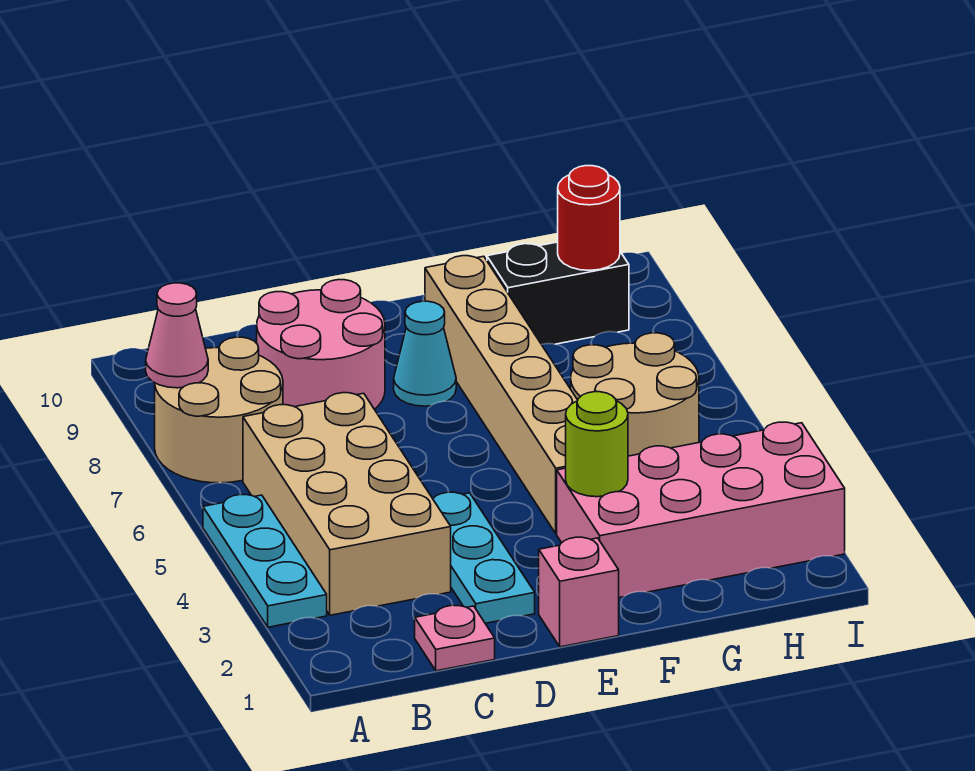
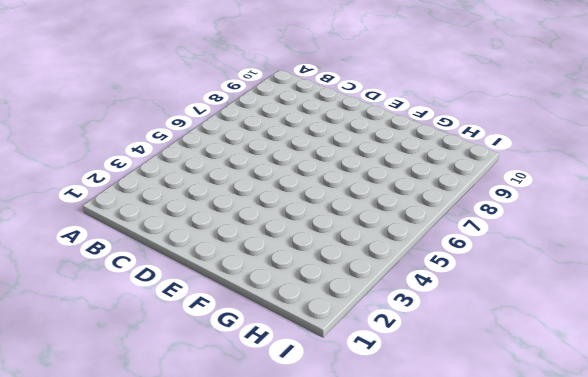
none -> cyan plate A3:A5 level 1
none -> tan round brick A7:B8 level 1
none -> tan brick B3:C6 level 1

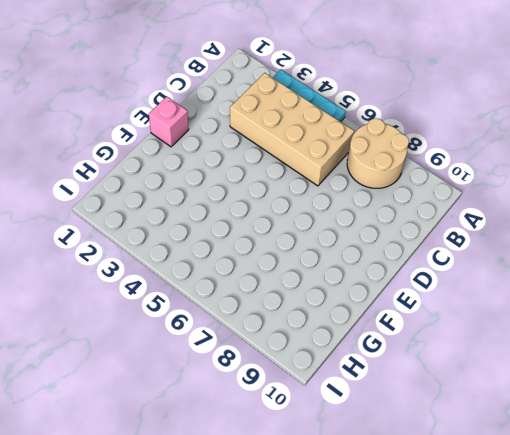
none -> pink plate C1 level 1
none -> pink round brick C8:D9 level 1
none -> cyan plate D2:D4 level 1

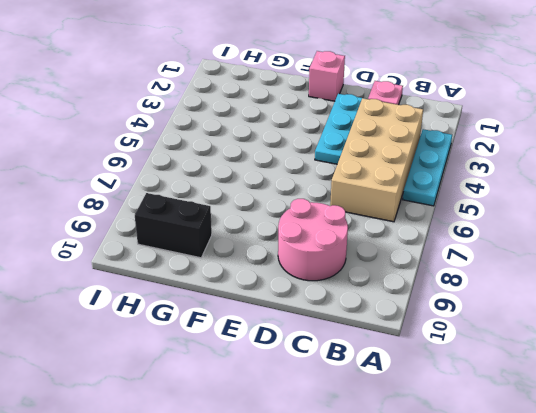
none -> tan round brick A7:B8 level 1
none -> cyan cone E8 level 1
none -> pink brick F2:I3 level 1

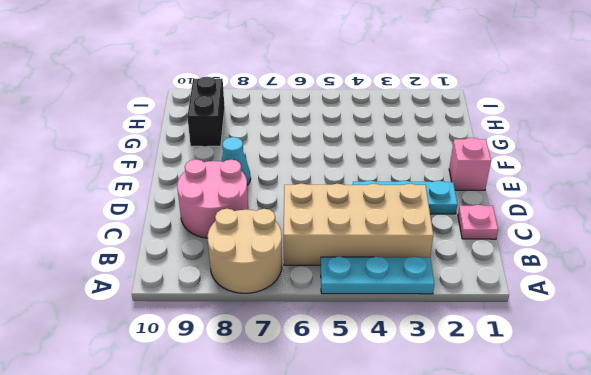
none -> pink brick F2:I3 level 1
none -> tan brick F4:F9 level 1
none -> tan round brick G5:H6 level 1

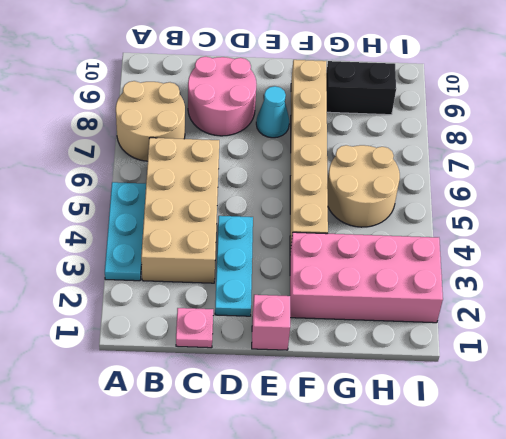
none -> pink cone A8 level 2
none -> lime round brick F3 level 2
none -> red round brick H9 level 2

